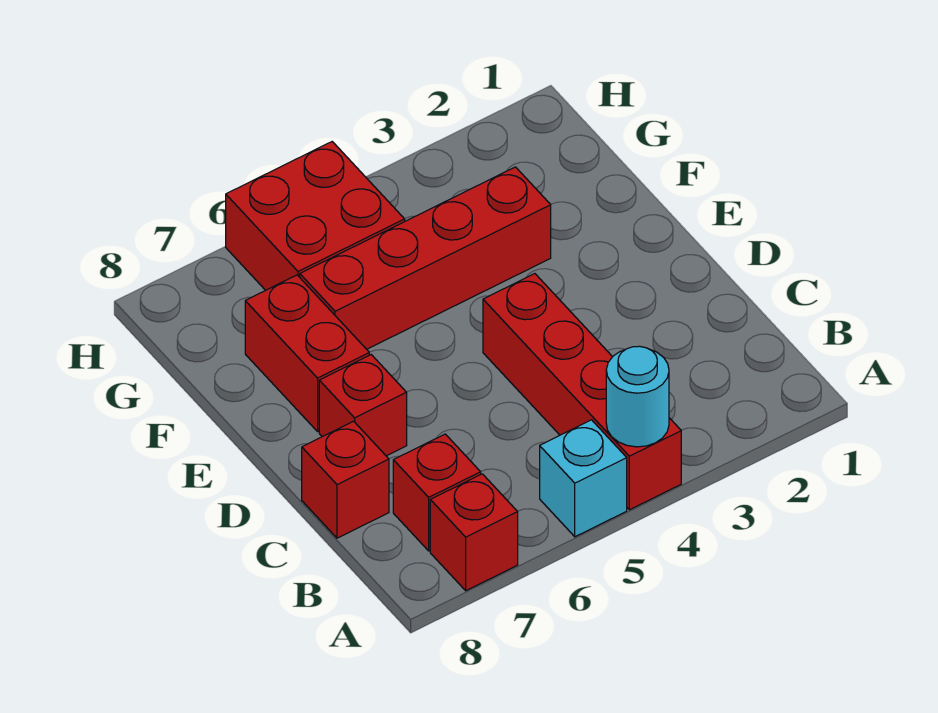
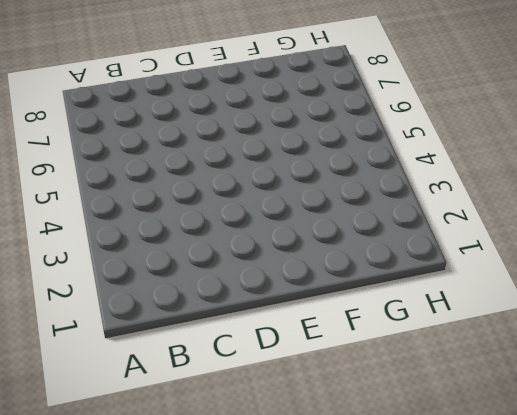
none -> red brick A4:D4 level 1
none -> cyan brick A5 level 1

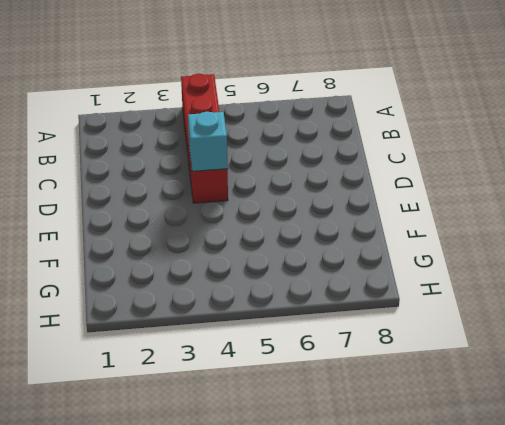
cyan brick D4 level 2 -> cyan brick A5 level 1
none -> red brick A7 level 1
none -> red brick B7 level 1

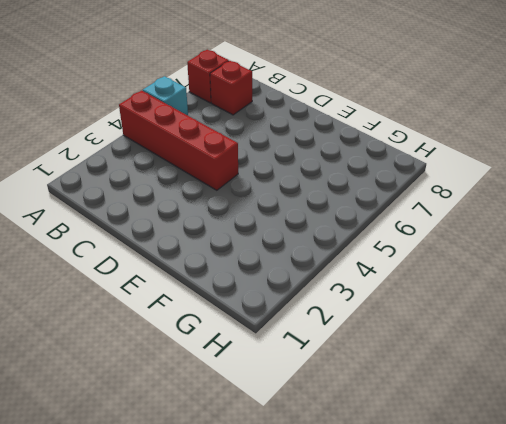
none -> red brick C8 level 1
none -> red brick D7 level 1

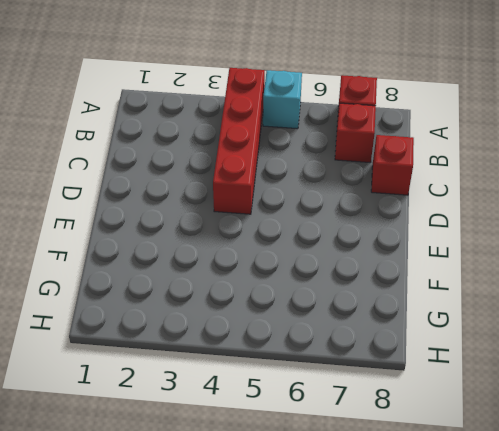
none -> red brick D7 level 1
none -> red brick E7:F7 level 1

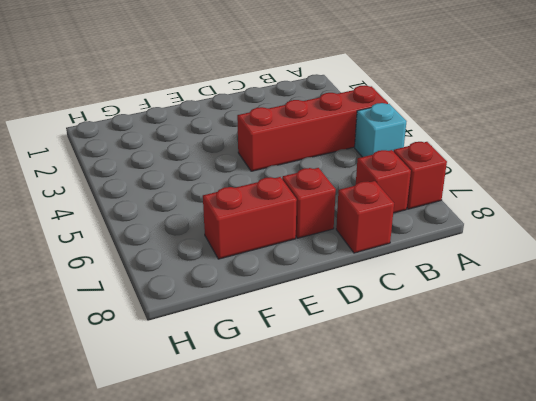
none -> red brick F3:F6 level 1
none -> red brick G5:H6 level 1

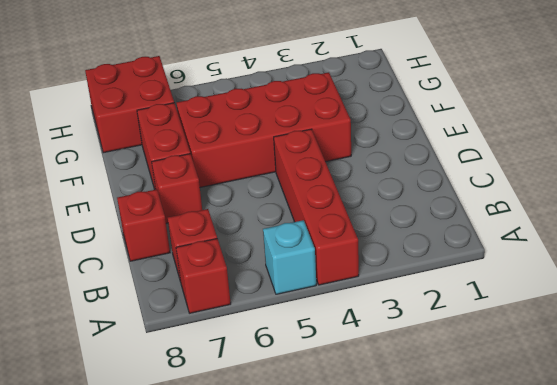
red brick E3:F6 level 1 -> red brick F3:F6 level 1
red brick G7:H8 level 1 -> red brick G5:H6 level 1
none -> cyan round brick A4 level 2

